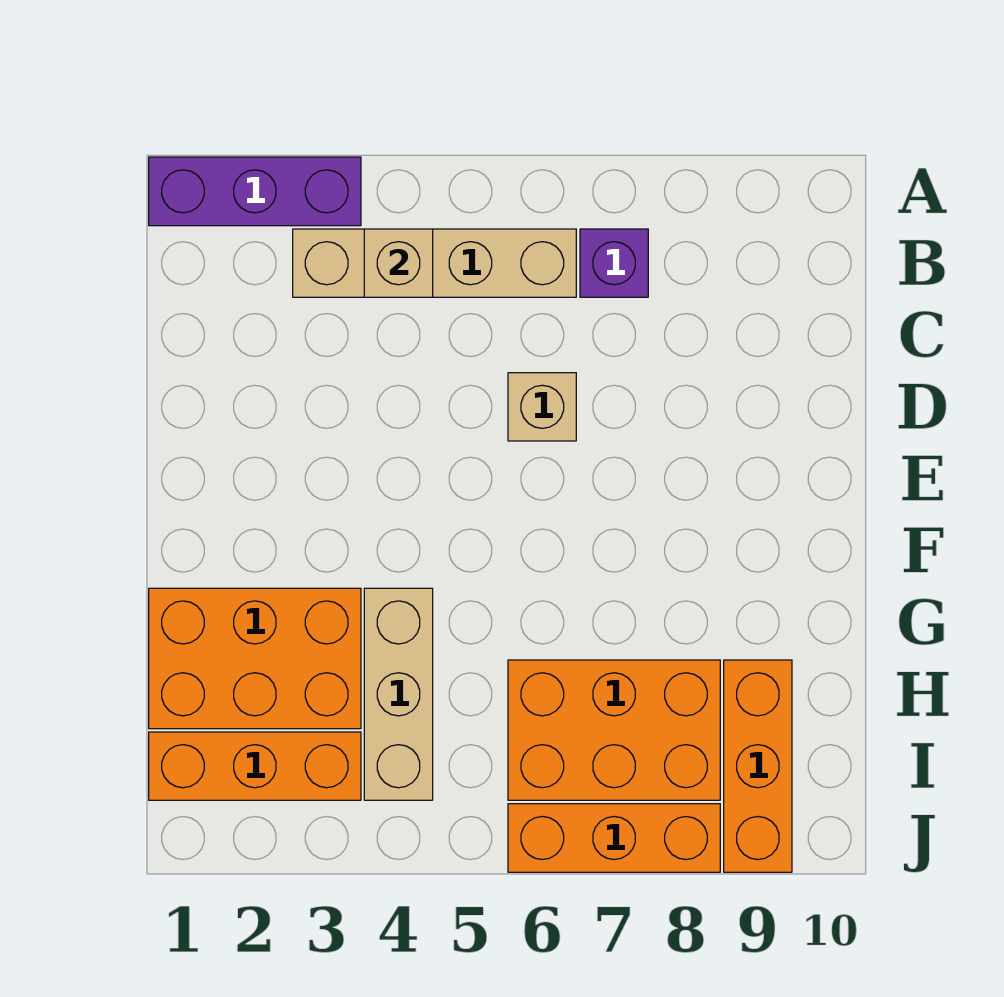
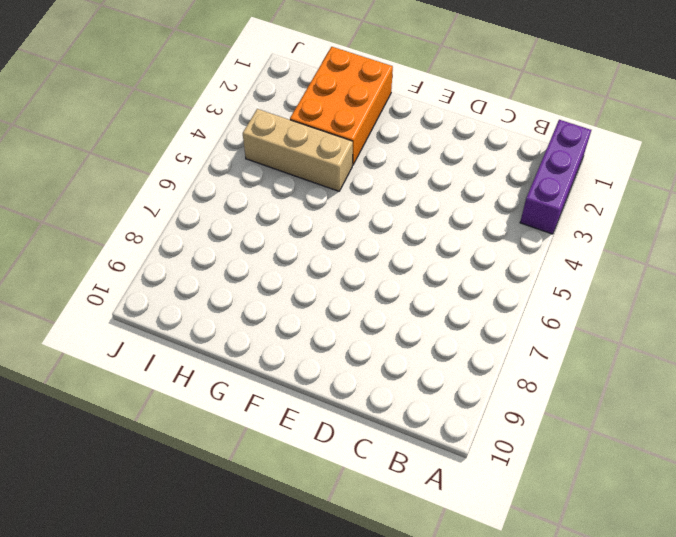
none -> tan brick B3:B6 level 1
none -> purple brick B7 level 1

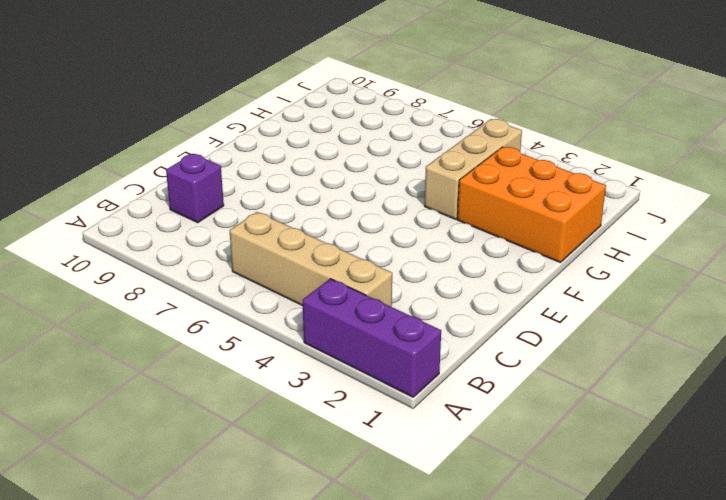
purple brick C9 level 1 -> purple brick B7 level 1
none -> tan brick D6 level 1
none -> orange brick H6:I8 level 1

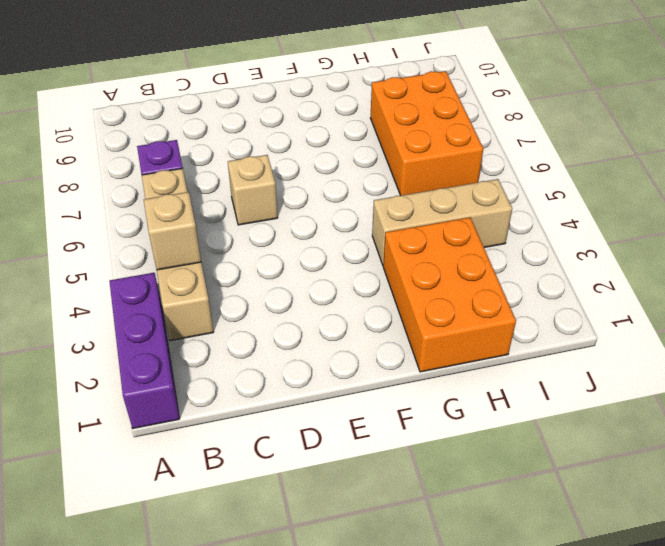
none -> orange brick H9:J9 level 1
none -> orange brick I1:I3 level 1

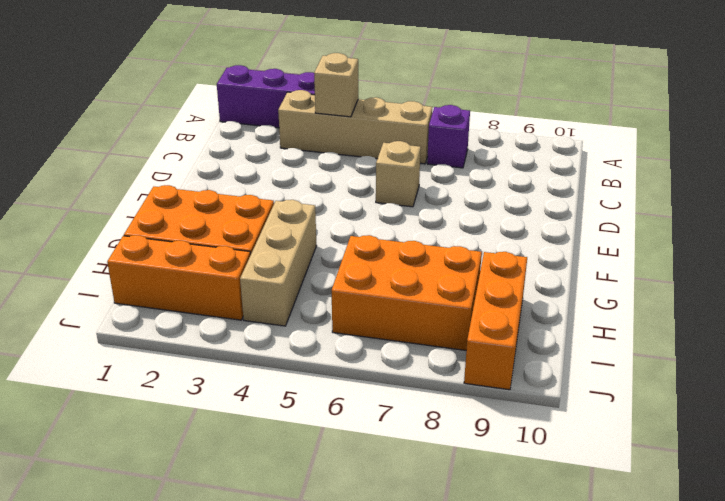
none -> orange brick J6:J8 level 1

